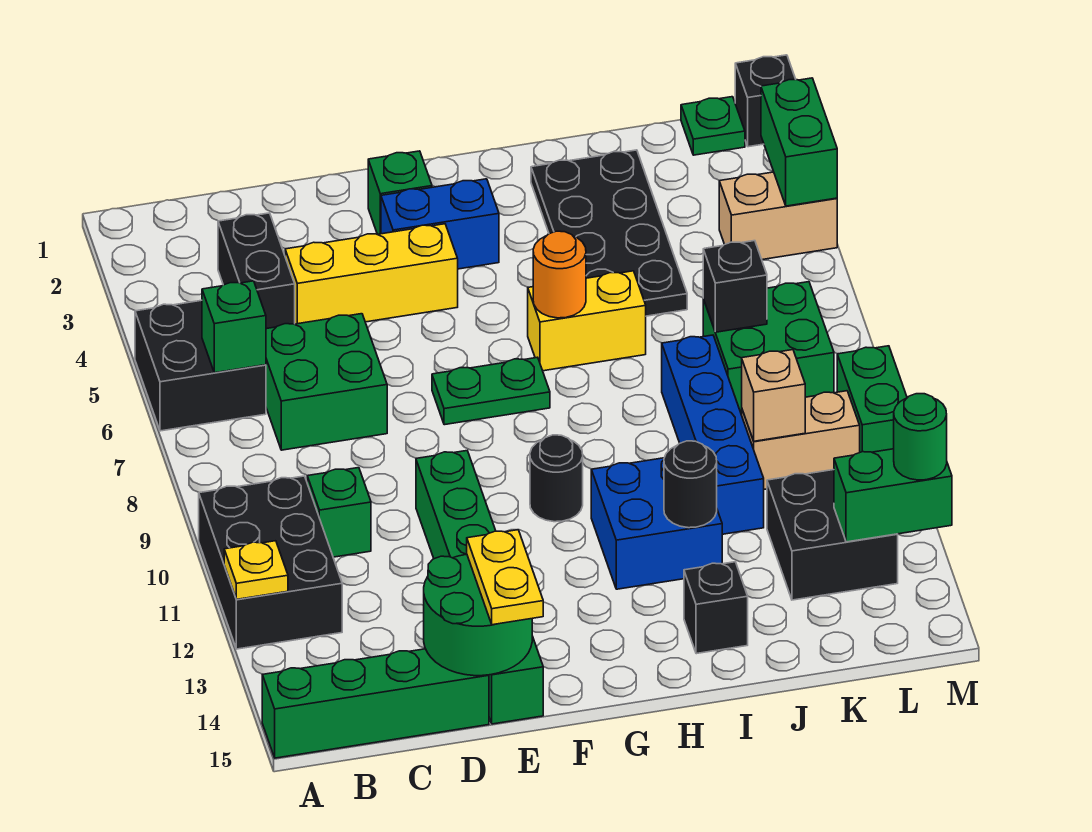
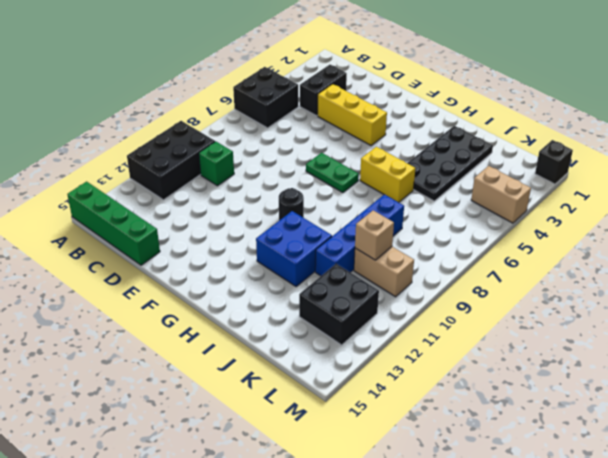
none -> green brick C6:D7 level 1
none -> green brick E10:E15 level 1
none -> green brick F2 level 1
none -> blue brick F3:G3 level 1

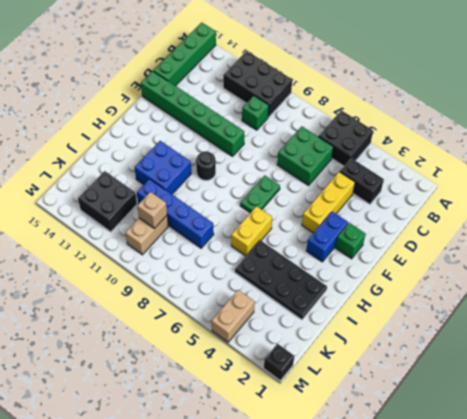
none -> black brick I14 level 1
none -> green brick K7:L8 level 1
none -> green plate L1 level 1
none -> green brick M9:M10 level 1

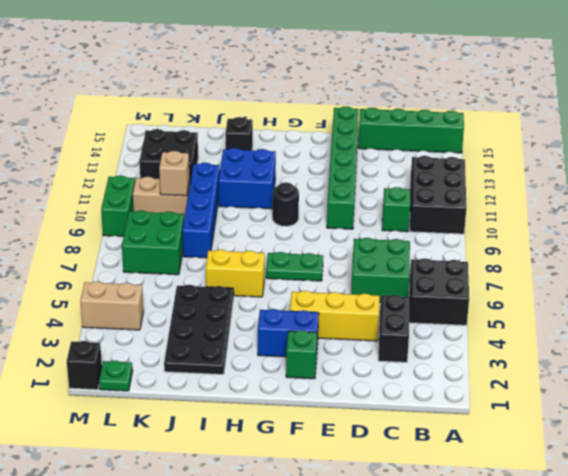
none -> yellow plate A12 level 2
none -> green brick B6 level 2
none -> green round brick D14:E15 level 2
none -> orange round brick H6 level 2

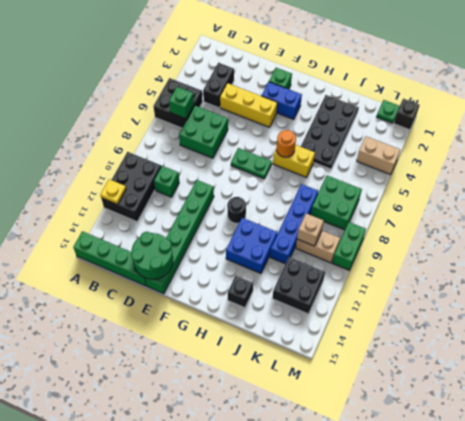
none -> black round brick I12 level 2
none -> black brick K7 level 2
none -> green brick L13:M13 level 2
none -> green brick M3:M4 level 2

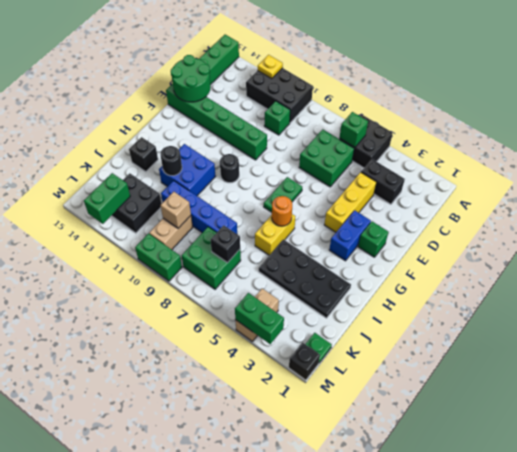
none -> yellow plate E14:E15 level 3
none -> green round brick M13 level 3

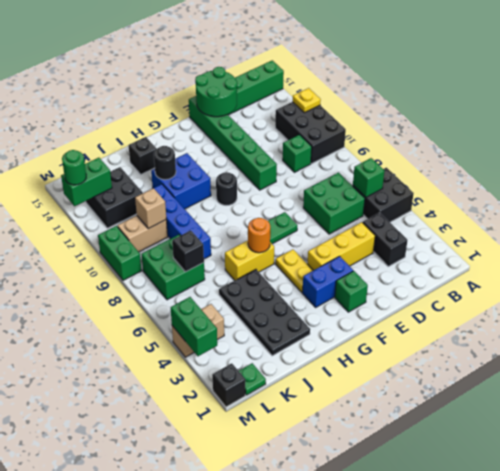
yellow plate G4:G5 level 1 -> yellow plate E14:E15 level 3

